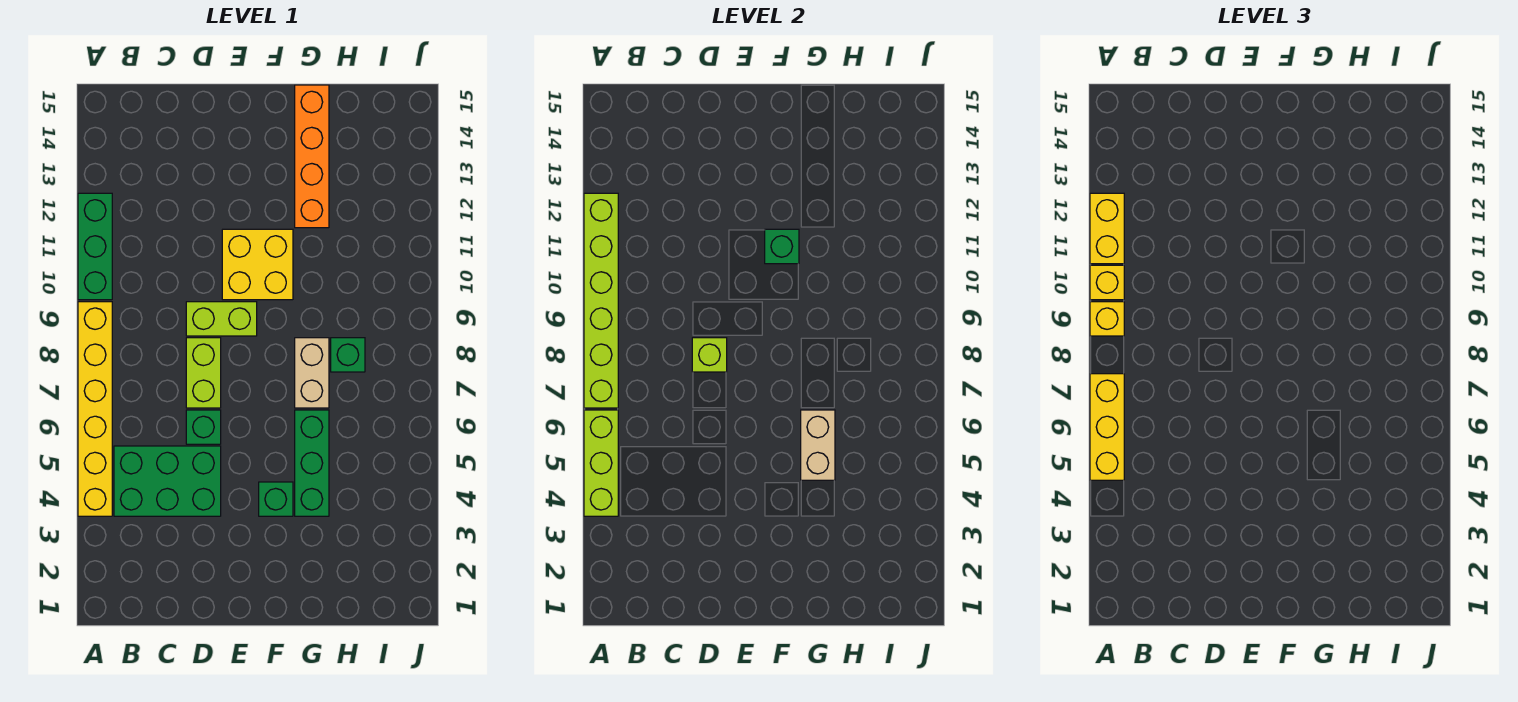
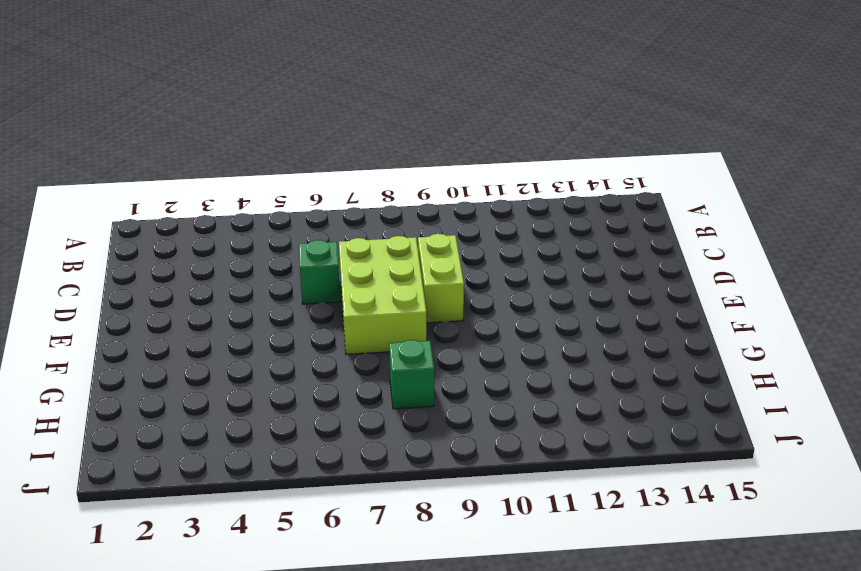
lime brick D7:F8 level 1 -> lime brick D7:D8 level 1
none -> yellow brick A4:A9 level 1
none -> green brick A10:A12 level 1
none -> green brick B4:D5 level 1

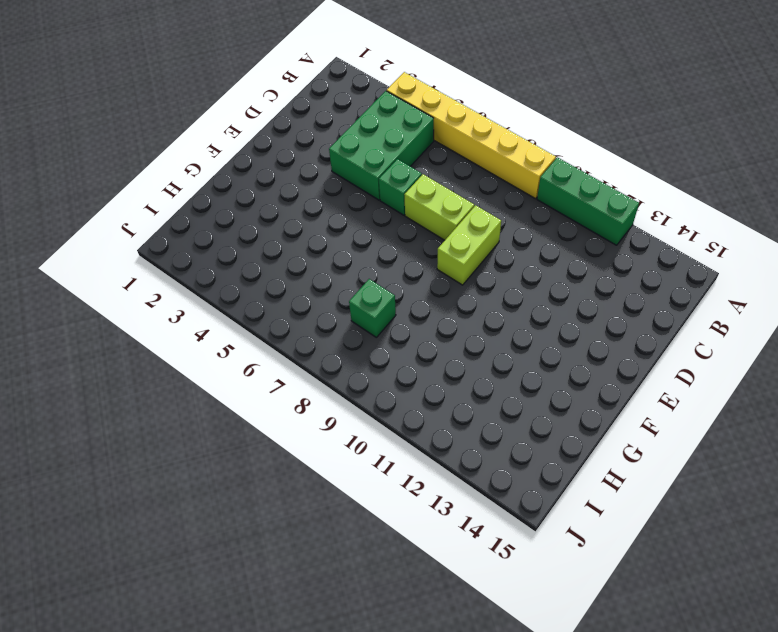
none -> yellow brick E10:F11 level 1
none -> green brick F4 level 1
none -> green brick G4:G6 level 1

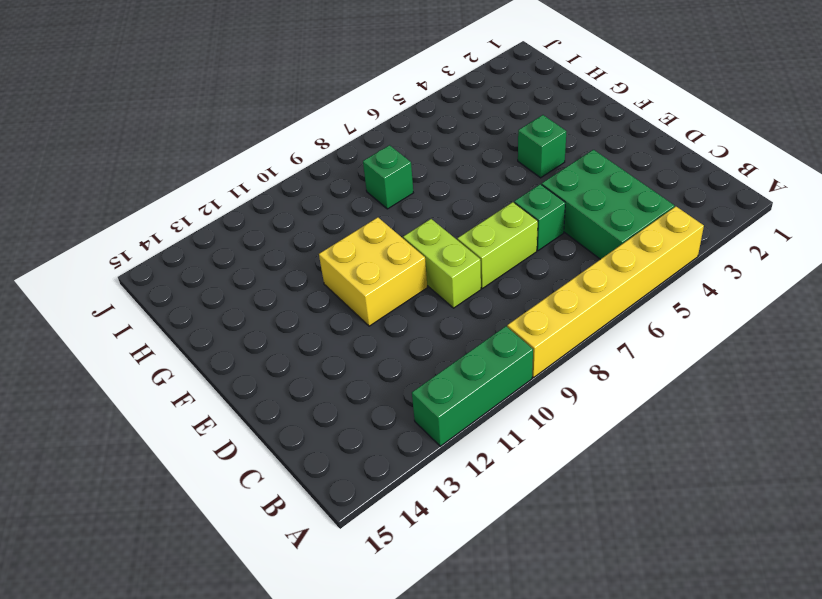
none -> green brick G4:G6 level 1
none -> tan brick G7:G8 level 1
none -> orange brick G12:G15 level 1

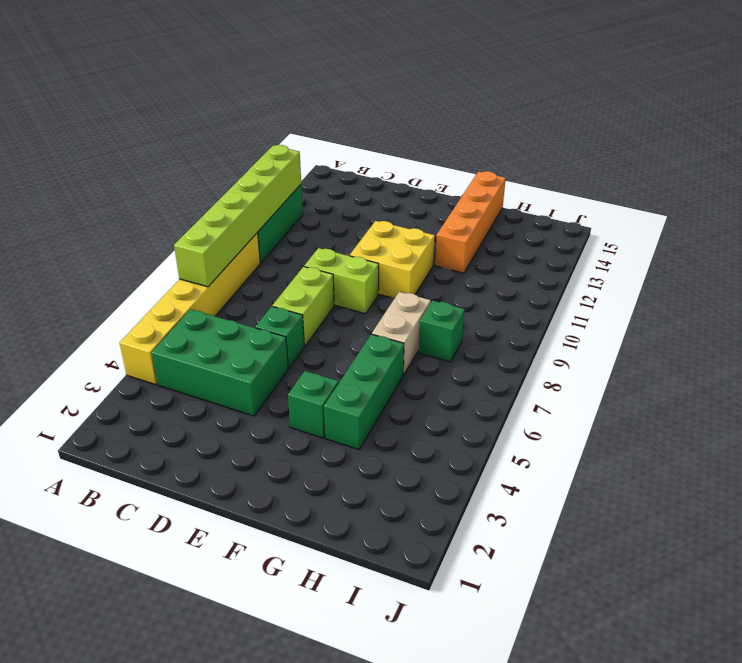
none -> lime brick A4:A6 level 2
none -> lime brick D8 level 2
none -> green brick F11 level 2

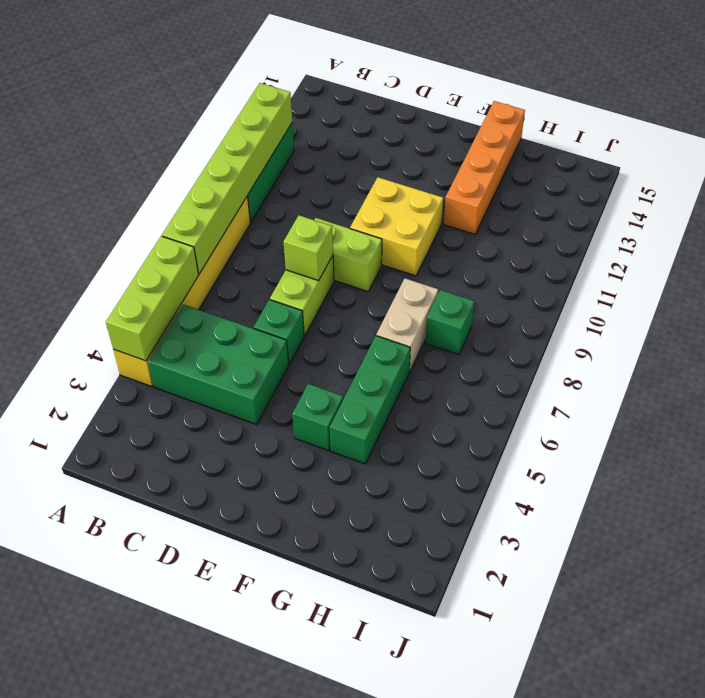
none -> green brick F11 level 2
none -> tan brick G5:G6 level 2
none -> yellow brick A5:A7 level 3

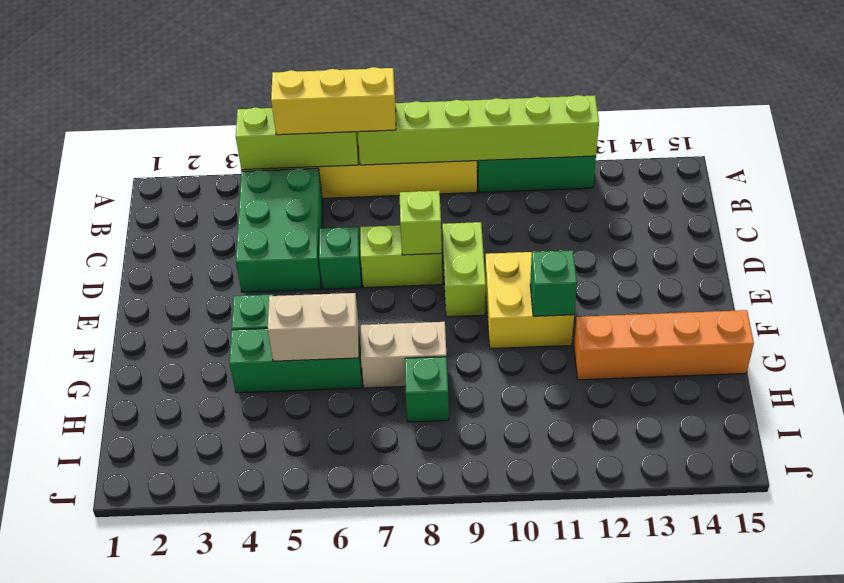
none -> yellow brick A9 level 3
none -> yellow brick A10 level 3
none -> yellow brick A11:A12 level 3

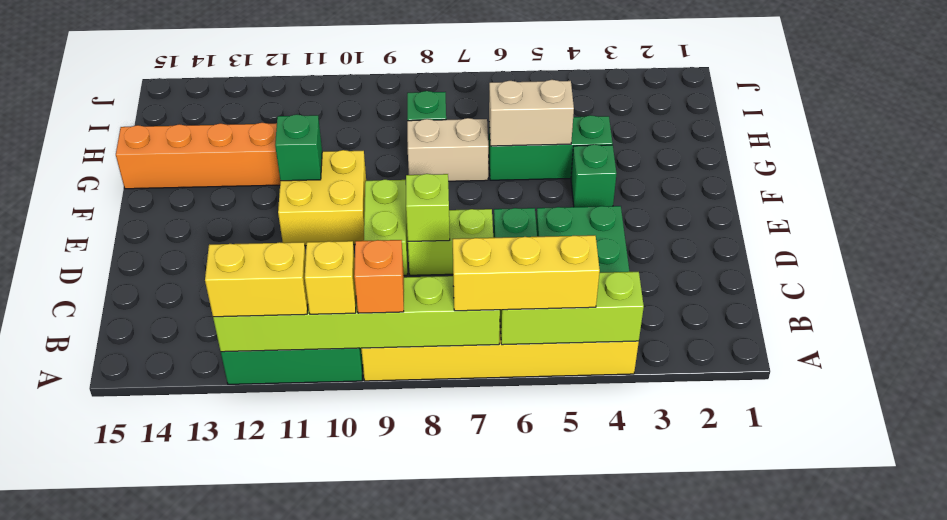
orange brick A9 level 3 -> yellow brick A9 level 3

